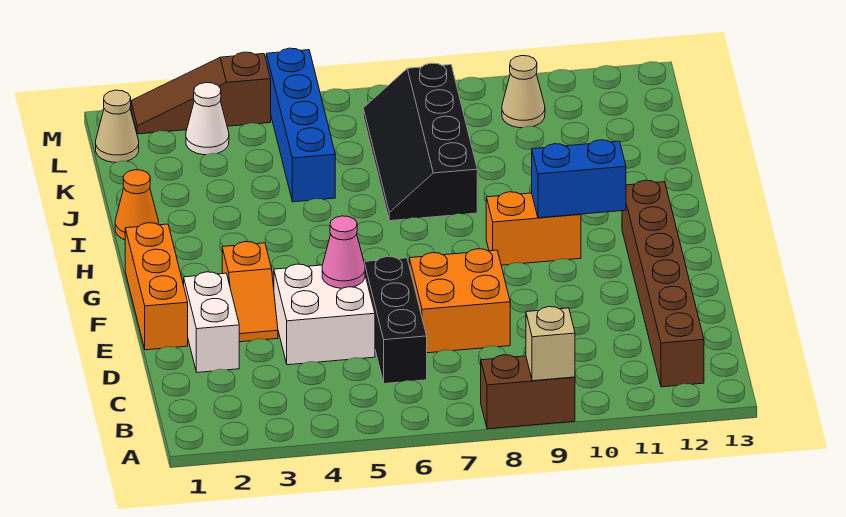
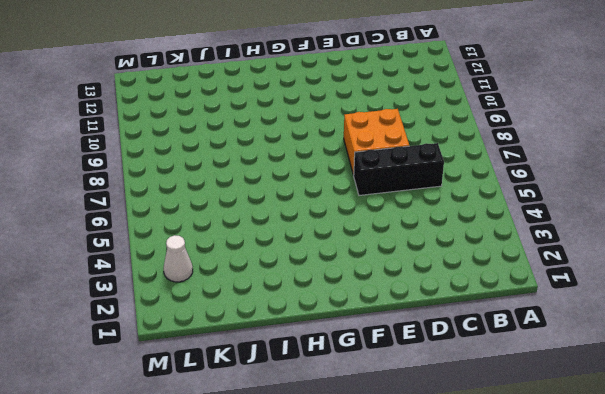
none -> brown brick A8:A9 level 1
none -> brown brick B12:G12 level 1
none -> white brick D2:E2 level 1

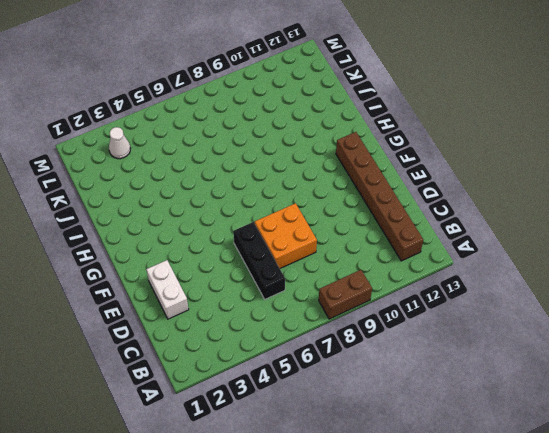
none -> white brick D4:E5 level 1
none -> orange brick E1:G1 level 1
none -> orange slope E3:F3 level 1 top F

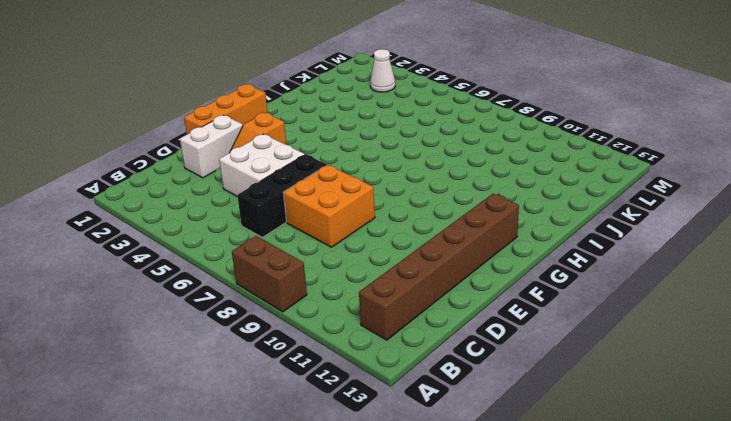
none -> orange brick G9:G10 level 1
none -> orange cone I1 level 1
none -> black slope I7:L8 level 1 top 8

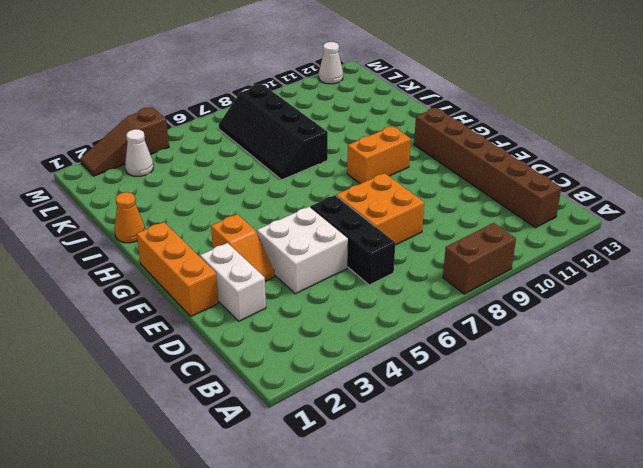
white cone M12 level 1 -> none
none -> blue brick J5:M5 level 1
none -> tan cone L1 level 1
none -> tan cone L10 level 1

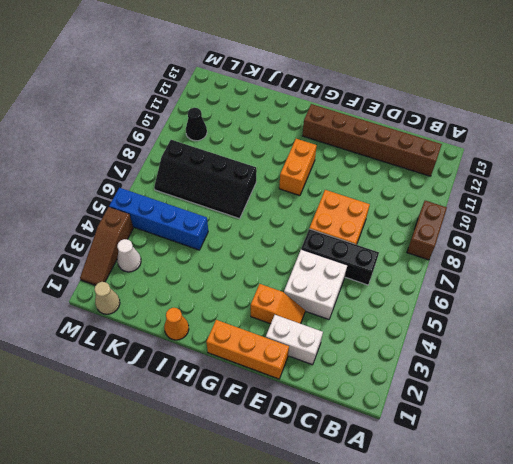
black cone L10 level 1 -> tan cone L10 level 1
none -> tan brick A9 level 2
none -> pink cone E5 level 2
none -> blue brick G10:G11 level 2

